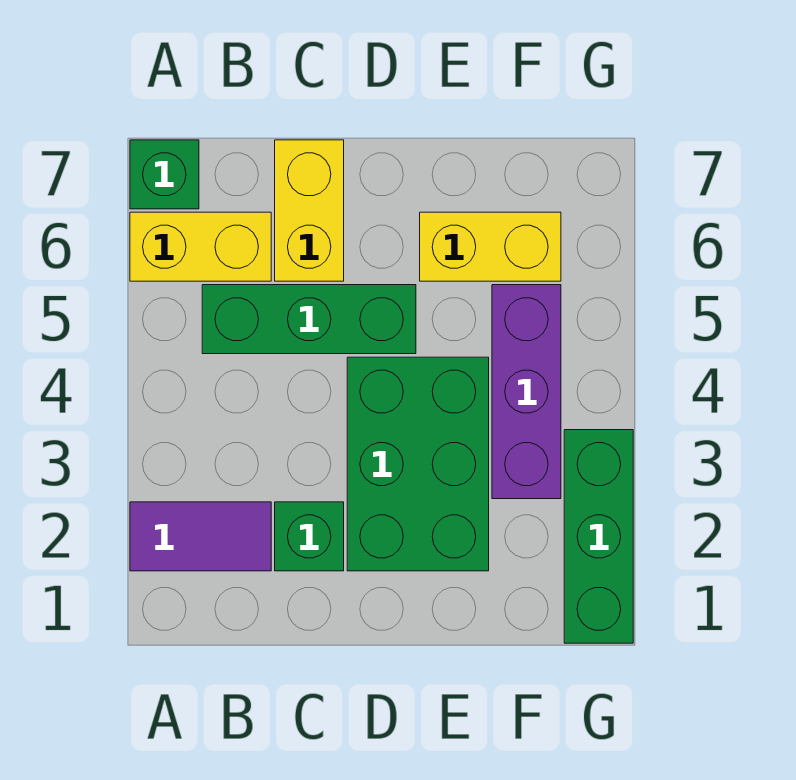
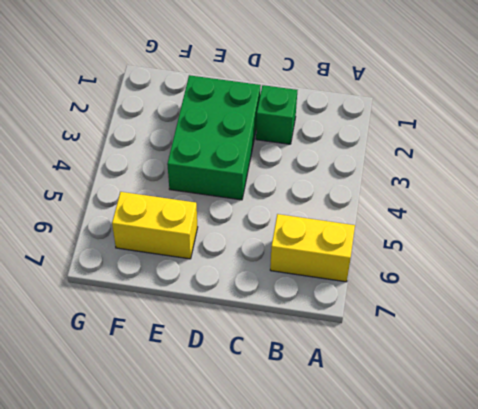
none -> purple tile A2:B2 level 1
none -> green brick A7 level 1

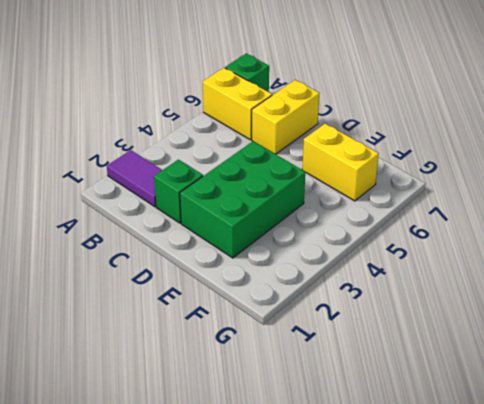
none -> green brick B5:D5 level 1
none -> purple brick F3:F5 level 1

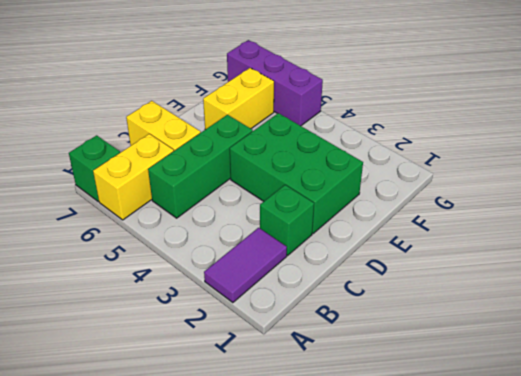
purple brick G5:G7 level 1 -> purple brick F3:F5 level 1
none -> green brick G1:G3 level 1

